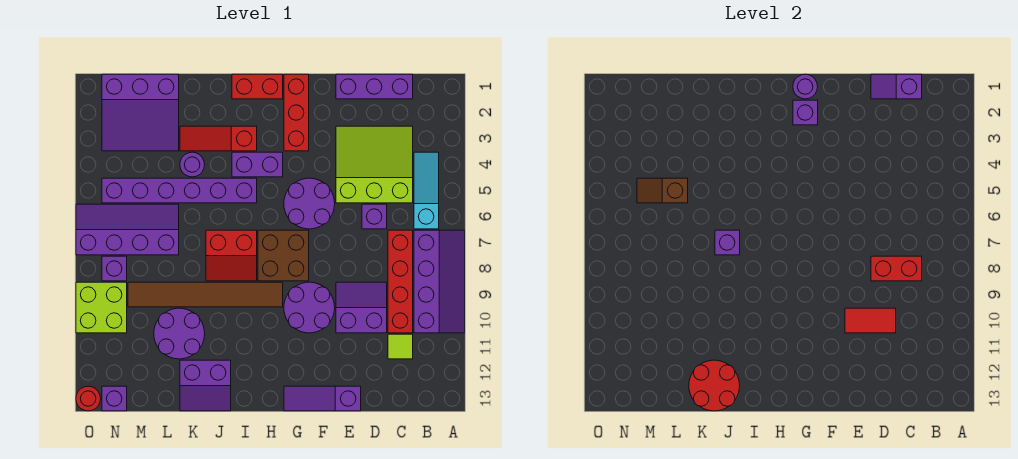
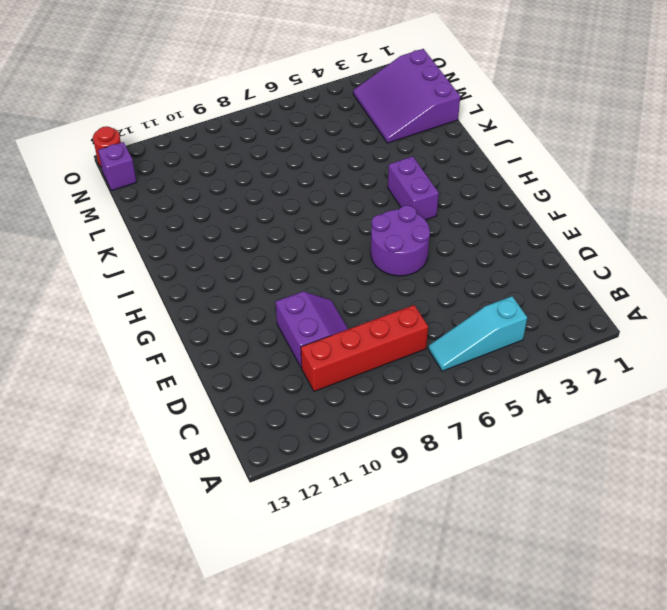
cyan slope B4:B6 level 1 top 4 -> cyan slope B4:B6 level 1 top 6
none -> purple slope A7:B10 level 1 top B
none -> purple brick C1:E1 level 1
none -> lime slope C3:E5 level 1 top 5
none -> lime tile C11 level 1

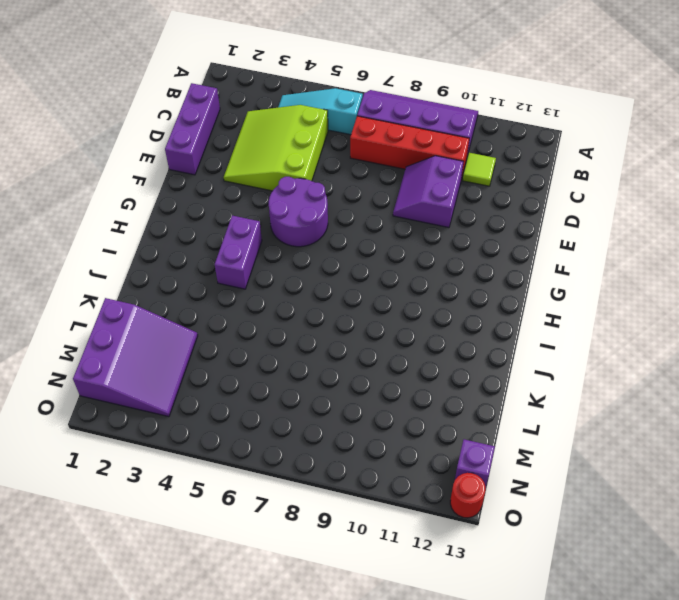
none -> purple brick D6 level 1
none -> purple slope E13:G13 level 1 top E
none -> purple round brick F9:G10 level 1
none -> red brick G1:G3 level 1

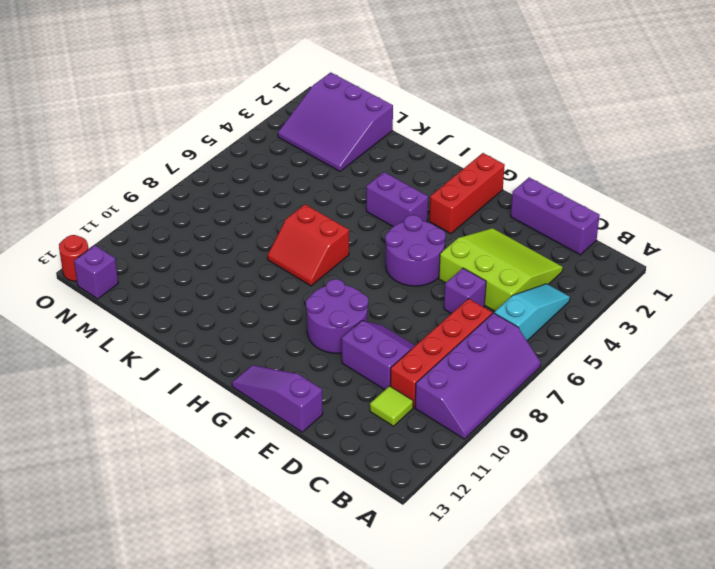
none -> brown brick G7:H8 level 1
none -> red brick H1:I1 level 1
none -> brown tile H9:M9 level 1
none -> red slope I3:K3 level 1 top I

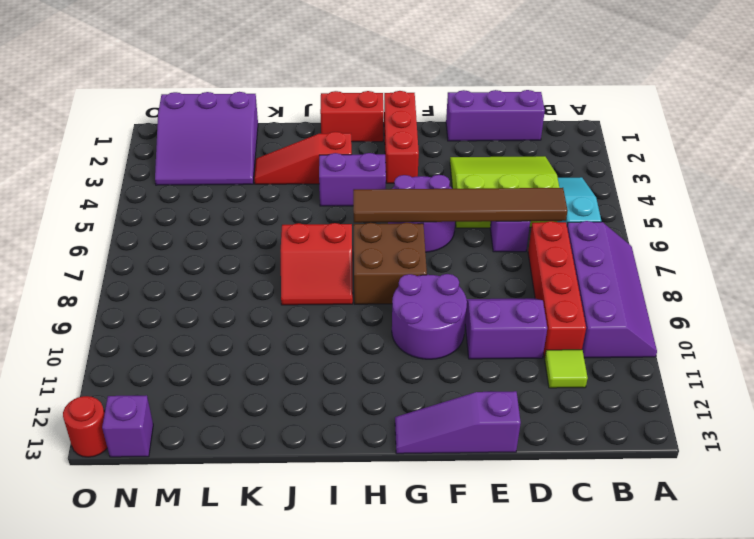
brown tile C6:H6 level 2 -> brown tile H9:M9 level 1
none -> purple brick I5:N5 level 1
none -> purple slope J12:K13 level 1 top 12
none -> purple round brick K4 level 1
none -> purple round brick K10:L11 level 1

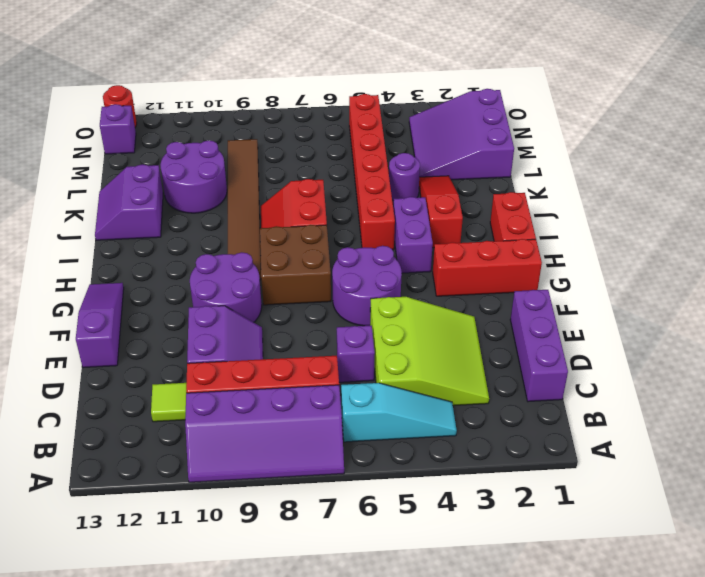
red brick I5:N5 level 1 -> purple brick I5:N5 level 1
none -> purple slope L6:O7 level 1 top 7
none -> purple brick N8 level 1
none -> lime brick N9:O10 level 1
none -> purple slope C1:D1 level 2 top C

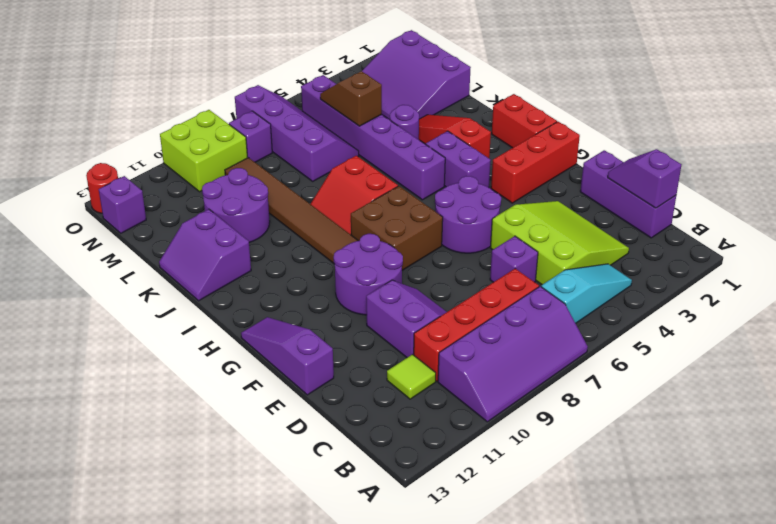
none -> red brick C8:D8 level 2
none -> red tile D10:E10 level 2
none -> purple round brick G1 level 2
none -> purple brick G2 level 2

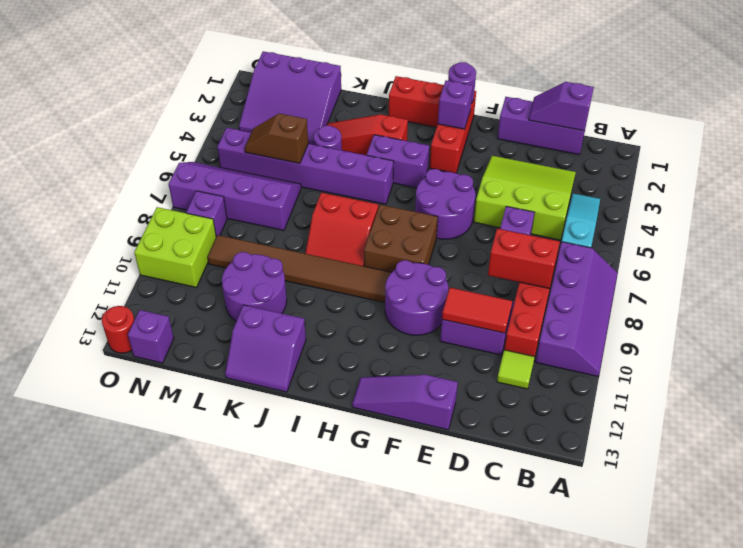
none -> purple brick J7 level 2
none -> red round brick J12:K13 level 2

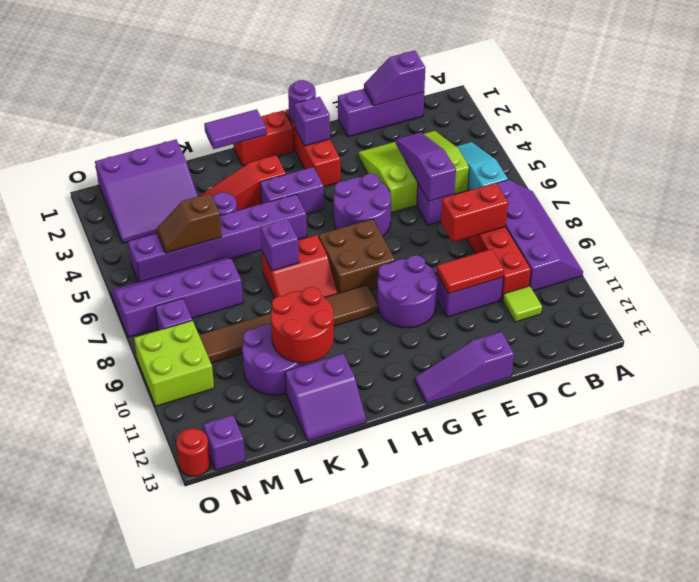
purple slope D4:D6 level 2 top 6 -> none
purple tile I1:J1 level 2 -> none
red round brick J10:K11 level 2 -> red round brick J12:K13 level 2

